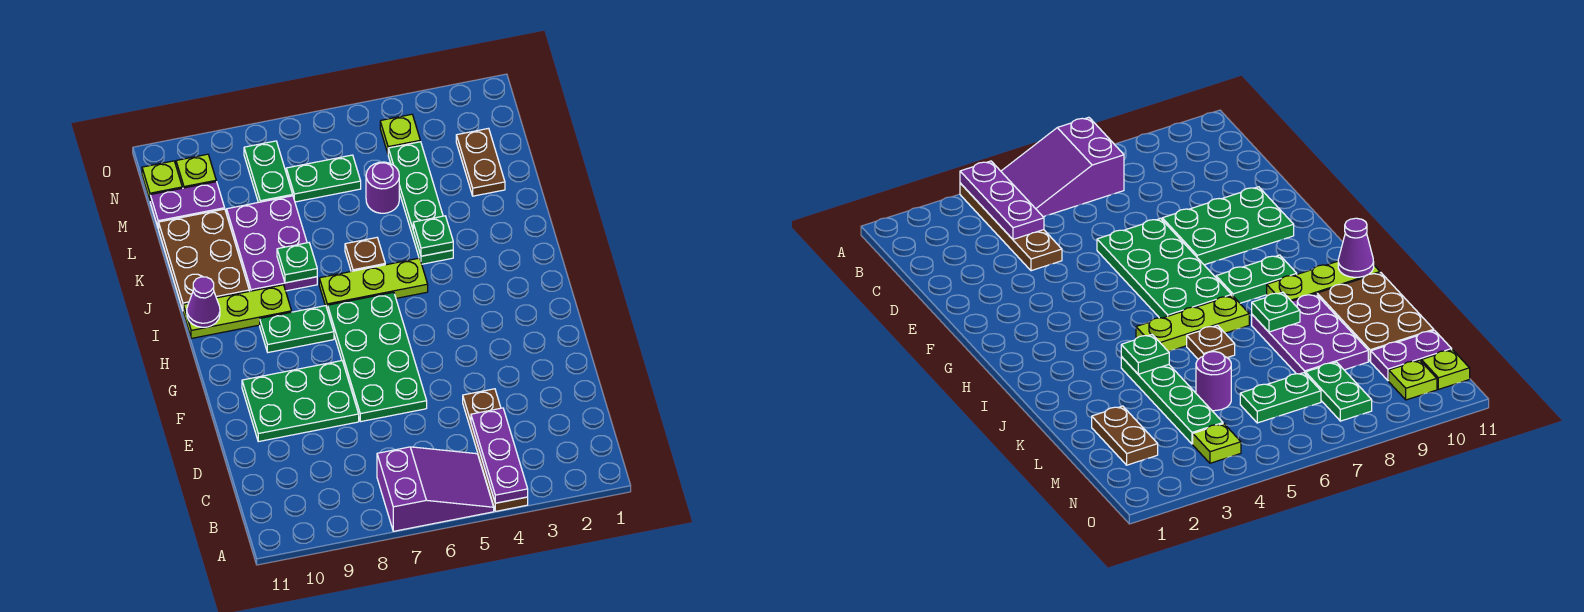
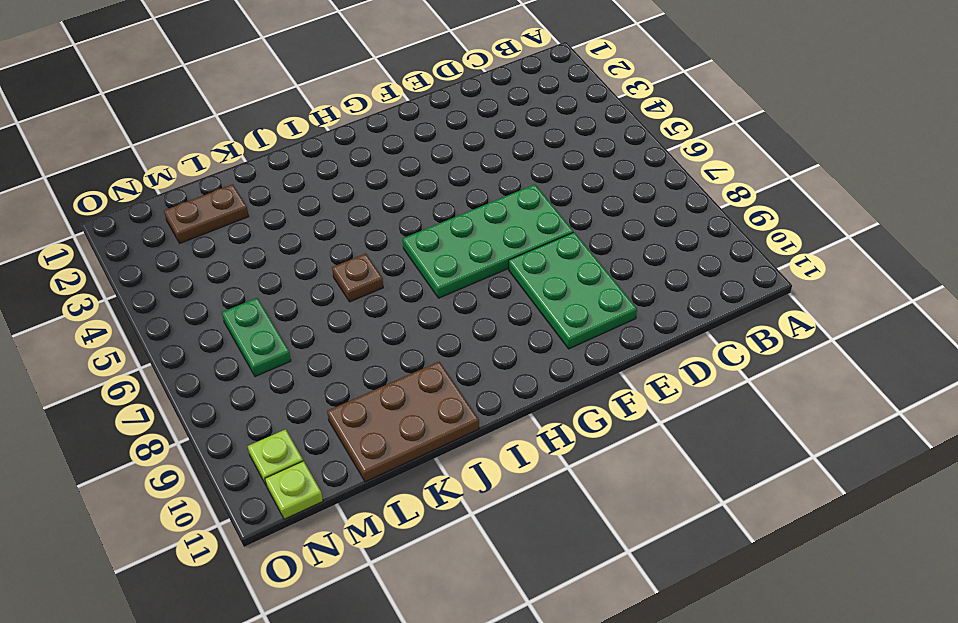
none -> brown plate A4:D4 level 1
none -> purple slope A5:B7 level 1 top 7
none -> green plate H8:H9 level 1

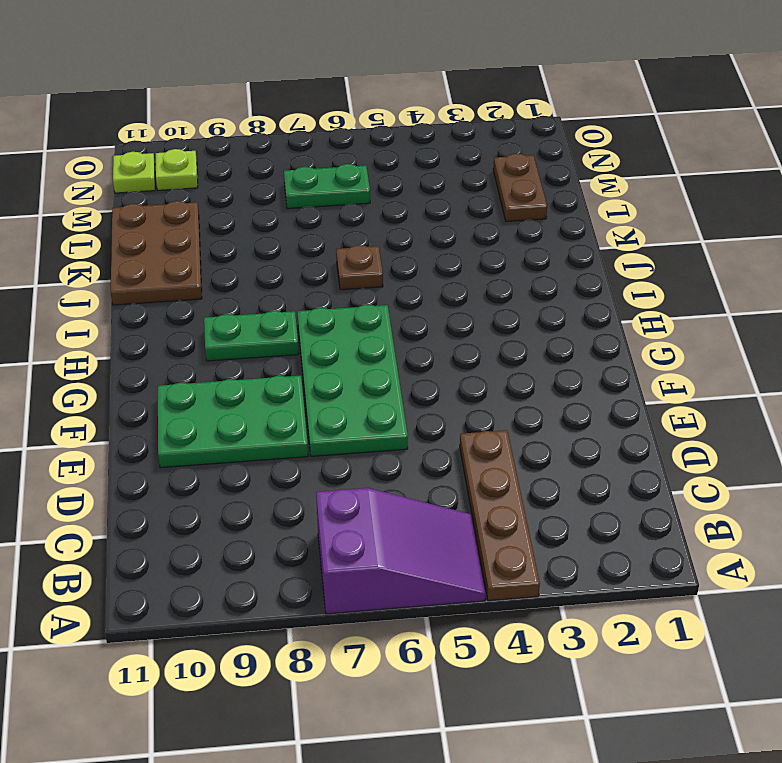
none -> lime plate I5:I7 level 1
none -> lime plate I9:I11 level 1
none -> green plate J4:M4 level 1

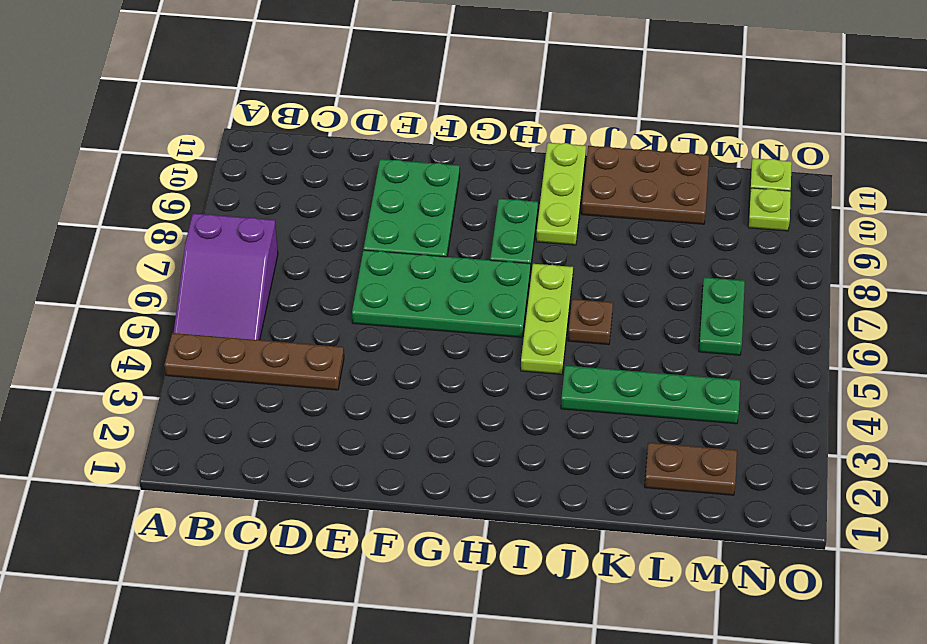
none -> purple plate J8:L9 level 1
none -> purple round brick L5 level 1
none -> green plate M8:N8 level 1

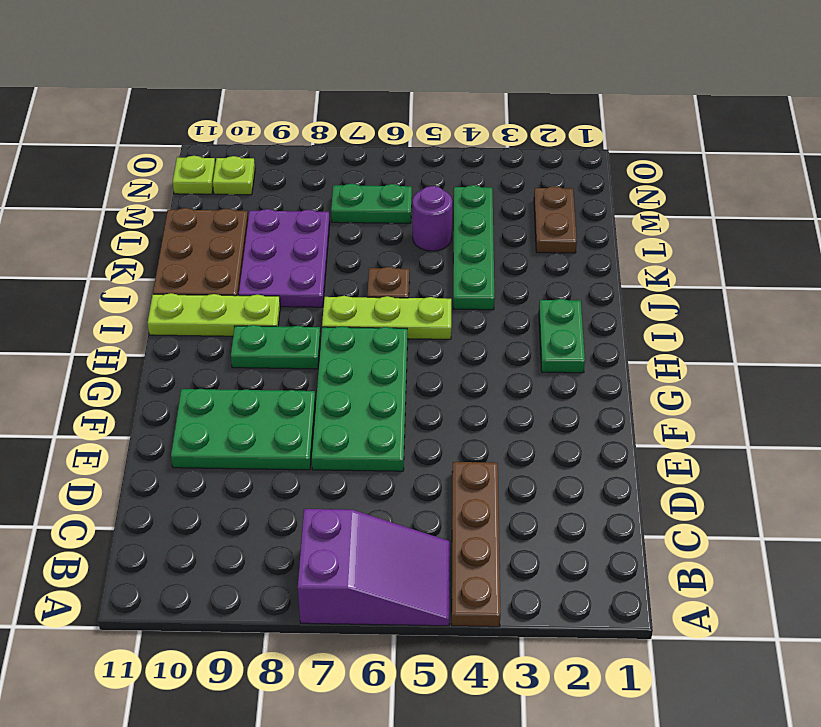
green plate H2:I2 level 1 -> green plate M8:N8 level 1
none -> purple plate M10:M11 level 1
none -> lime plate N4 level 1
none -> purple plate A4:C4 level 2

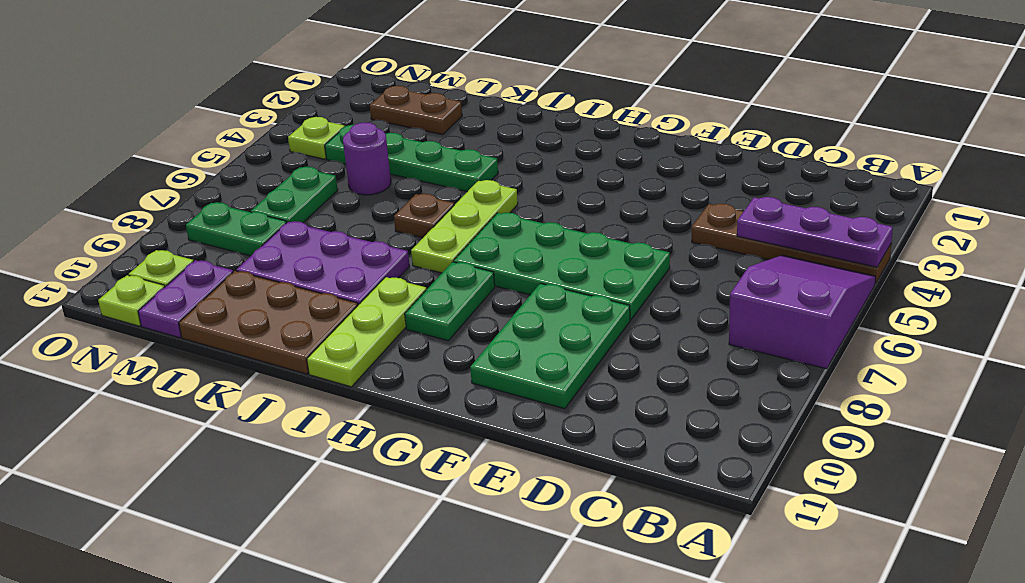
none -> purple cone I11 level 2
none -> green plate J4 level 2
none -> green plate J8 level 2

